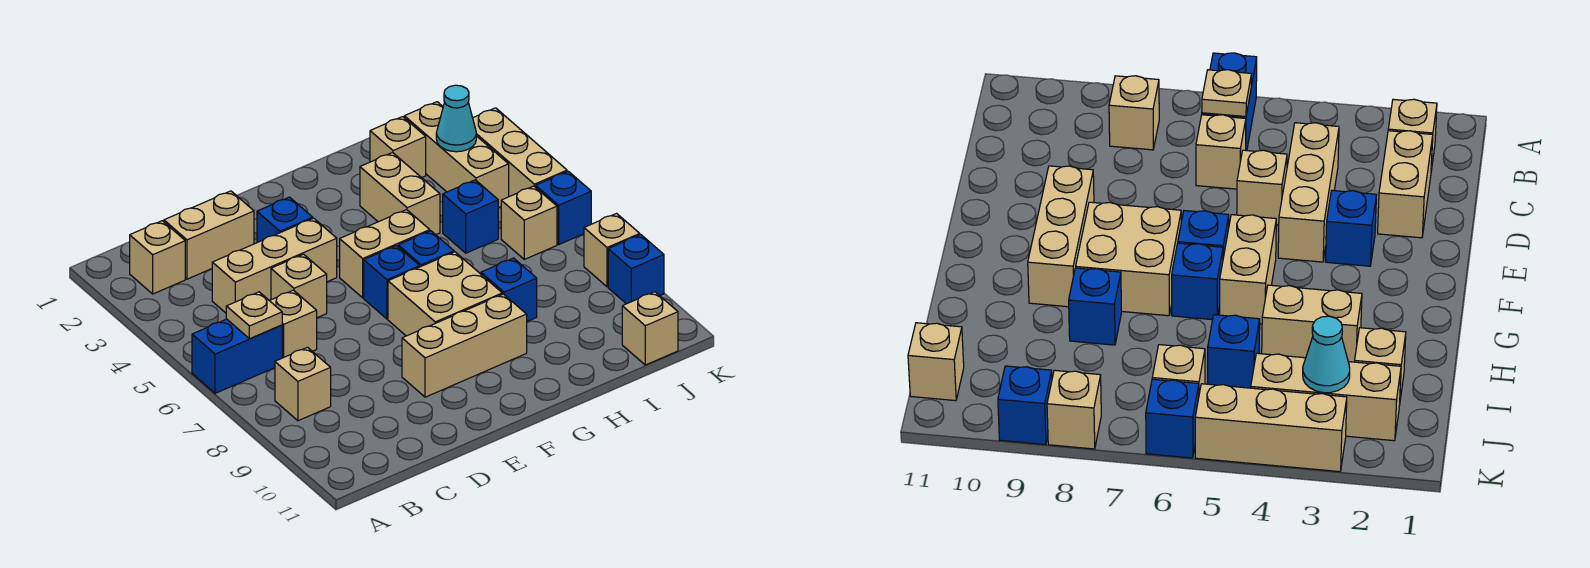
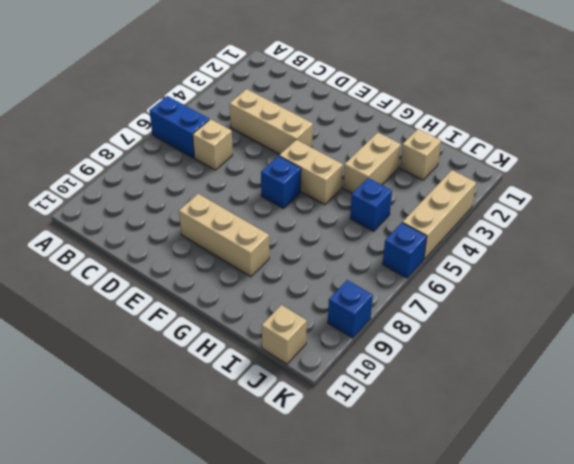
none -> tan brick B2 level 1
none -> tan brick B8 level 1
none -> tan brick C2:D2 level 1

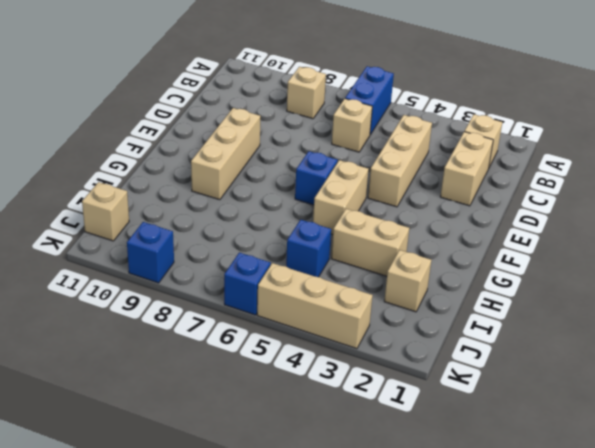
none -> tan brick D5 level 1
none -> blue brick E3 level 1
none -> tan brick F7:G8 level 1

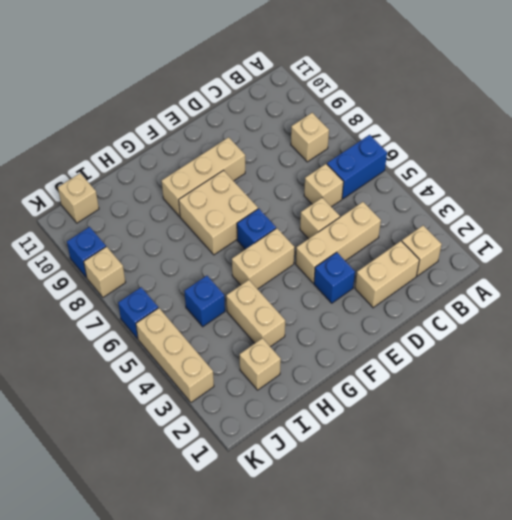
none -> blue brick G6 level 1
none -> blue brick H8 level 1
none -> tan brick J2:J4 level 1

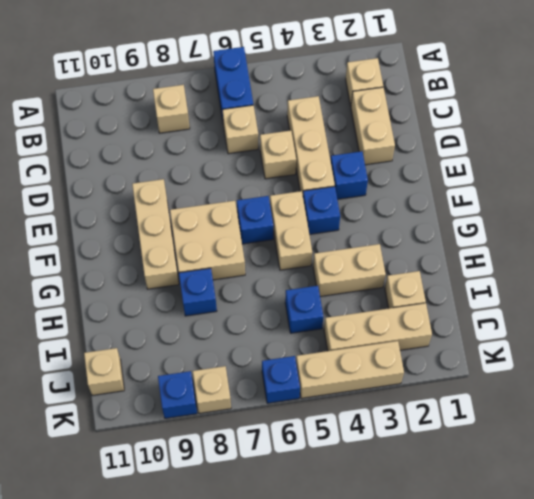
blue brick F4 level 1 -> blue brick G6 level 1
none -> tan brick J6 level 1
none -> tan plate B6 level 2
none -> cyan cone J3 level 2

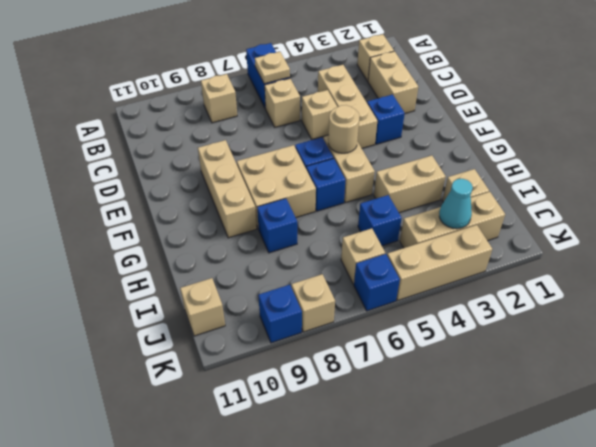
tan round brick F5 level 2 -> none

